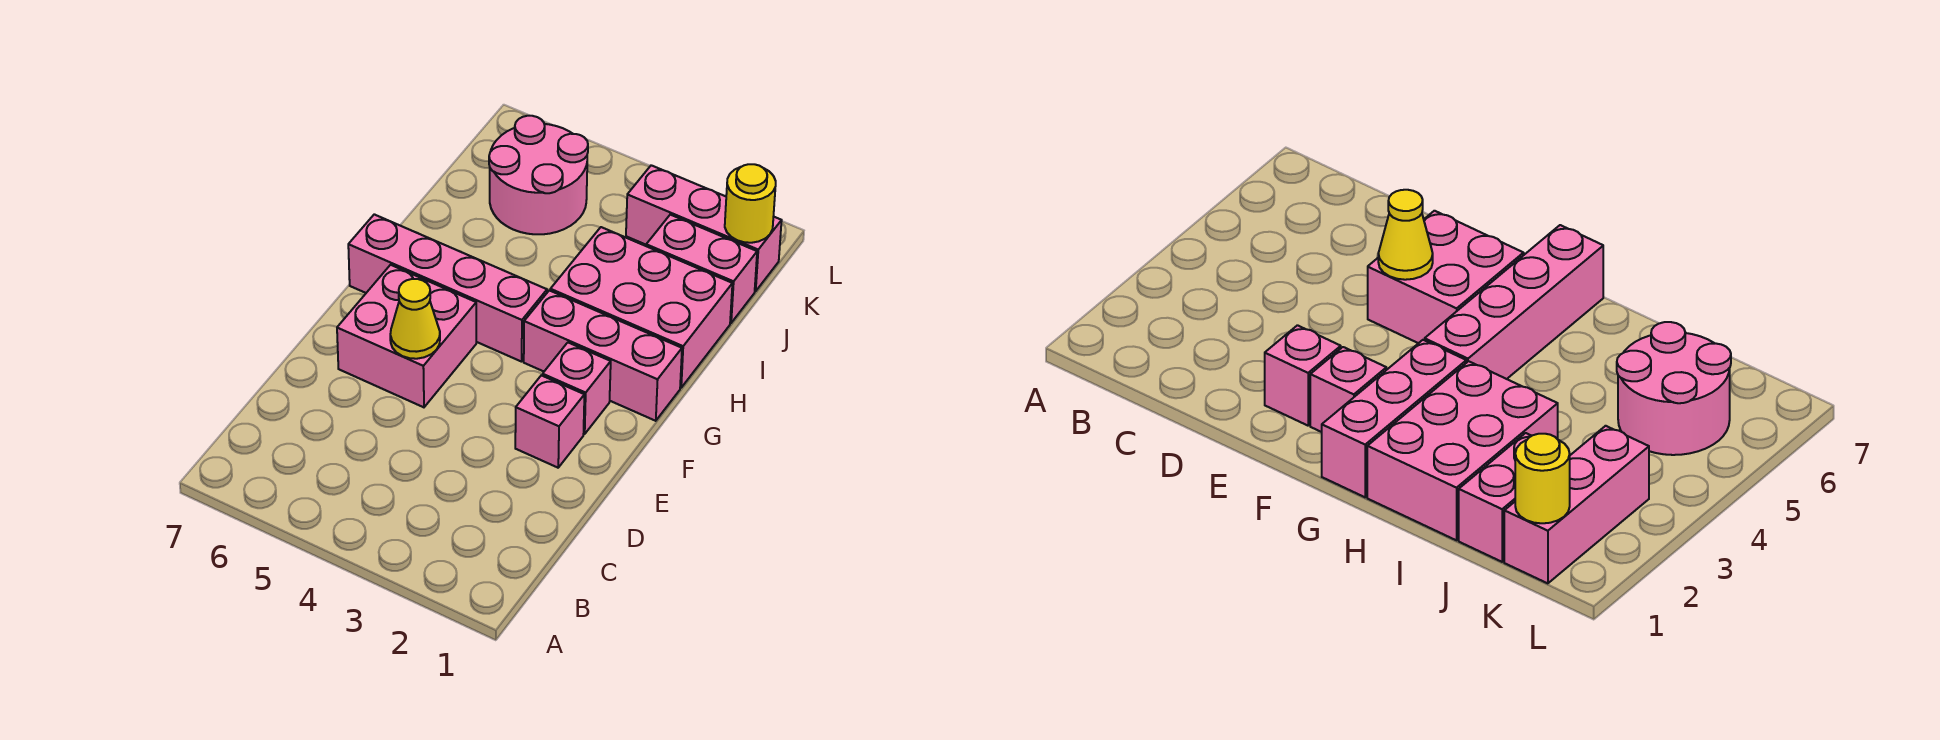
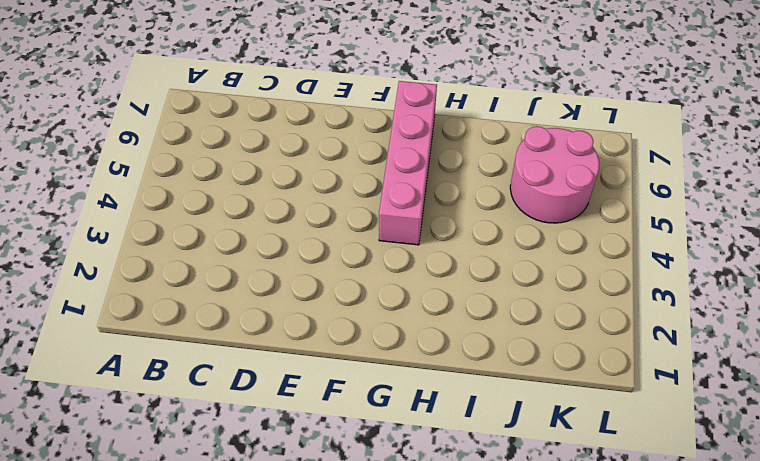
none -> pink brick E2 level 1
none -> pink brick E5:F6 level 1

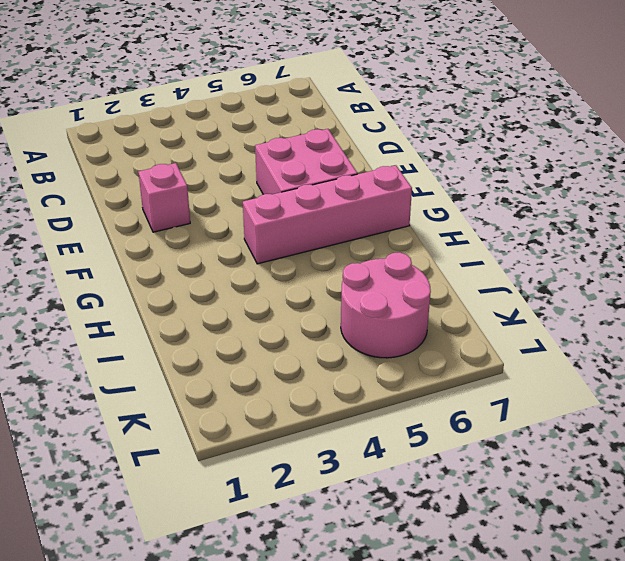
none -> pink brick F2 level 1
none -> pink brick G1:G3 level 1

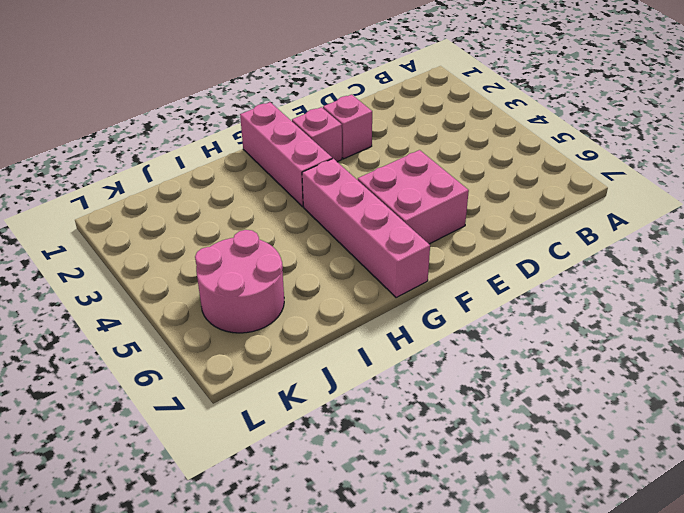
none -> pink brick H1:I3 level 1
none -> pink brick J1:J2 level 1

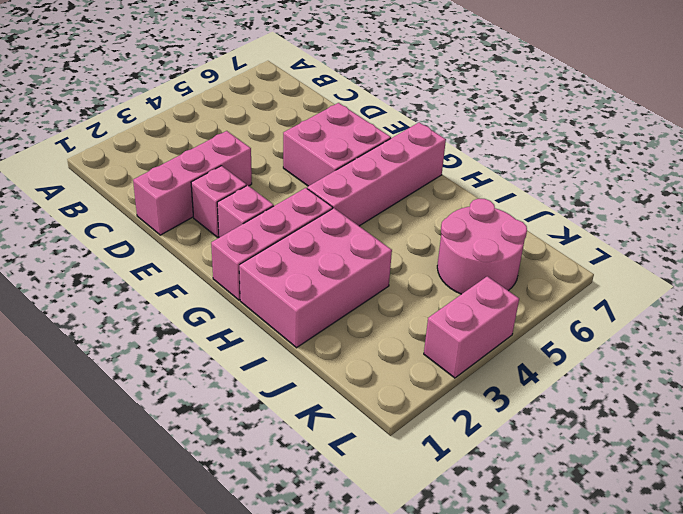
pink brick D1:D3 level 1 -> pink brick K1:K3 level 1
pink brick L3:L4 level 1 -> pink brick J1:J2 level 1
none -> yellow cone E5 level 2
none -> yellow round brick K1 level 2

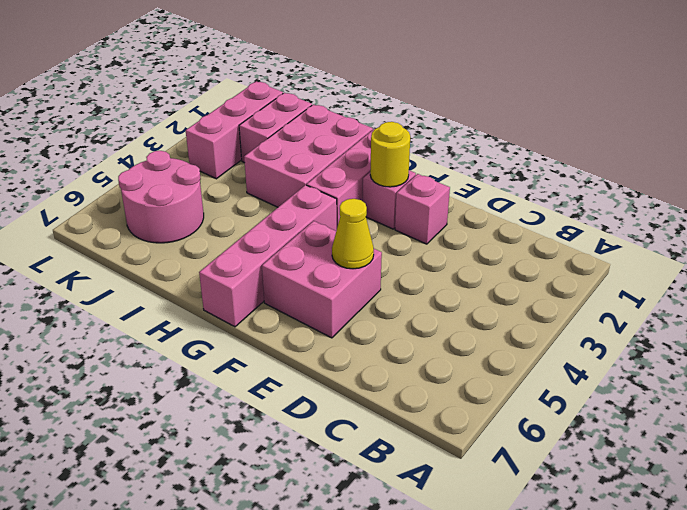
yellow round brick F2 level 2 -> yellow round brick K1 level 2

